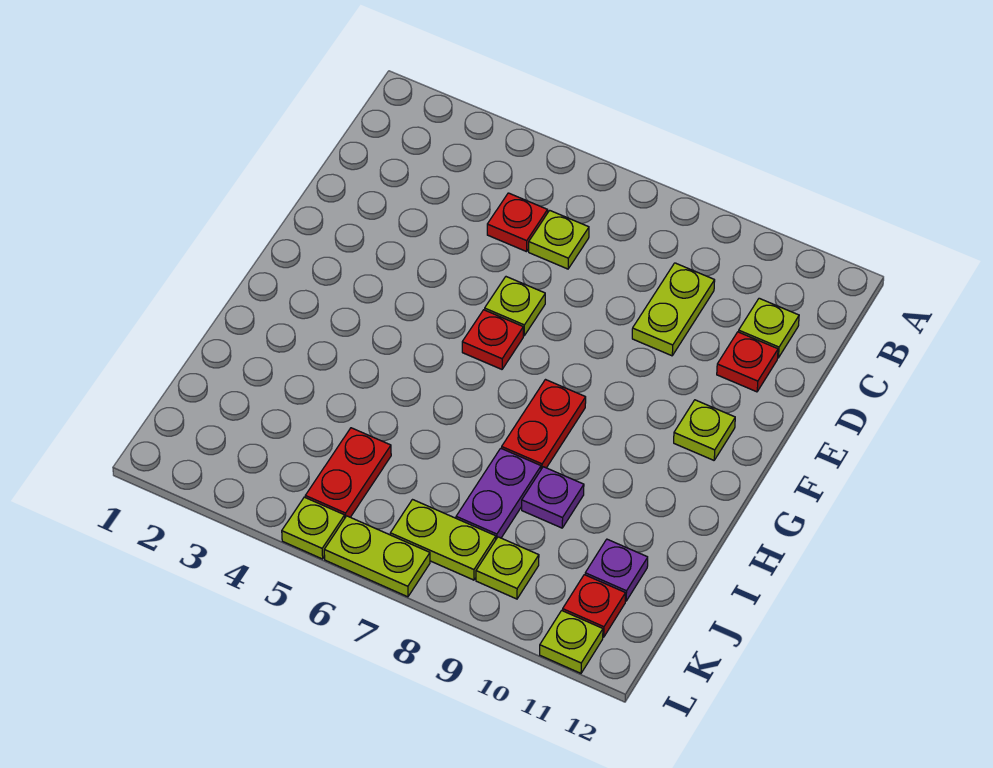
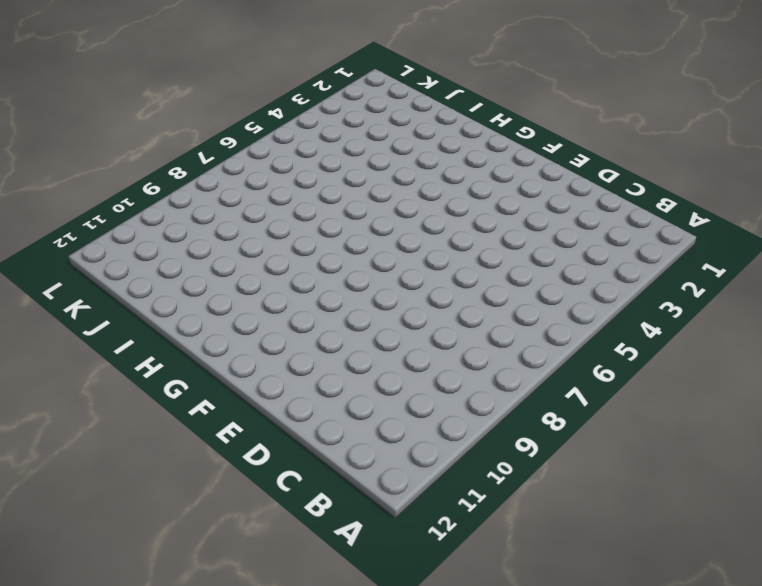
none -> red plate C5 level 1
none -> lime plate C6 level 1
none -> lime plate C9:D9 level 1

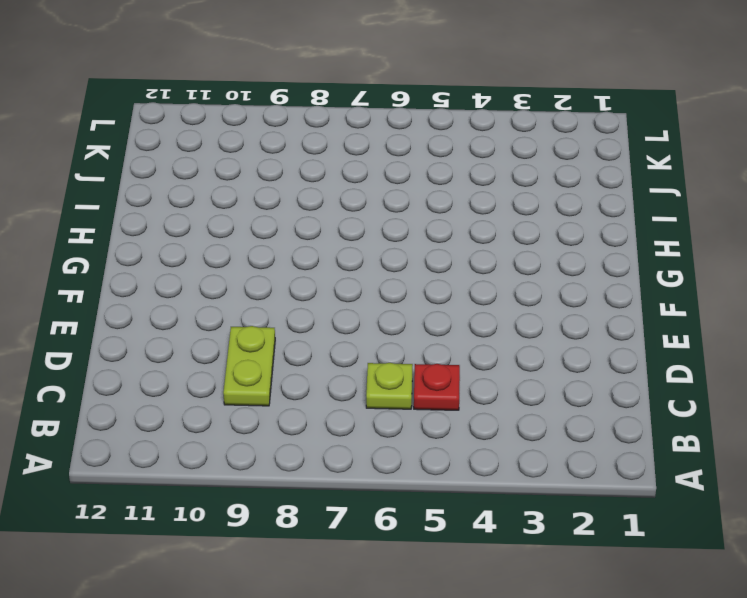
none -> lime plate C11 level 1
none -> red plate D11 level 1
none -> lime plate E6 level 1

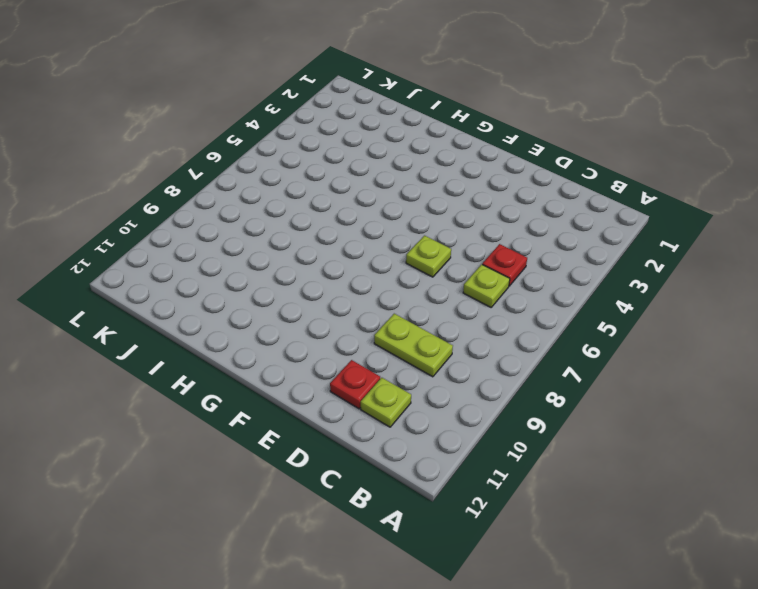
none -> red plate F6 level 1
none -> lime plate F11 level 1
none -> red plate G8:H8 level 1

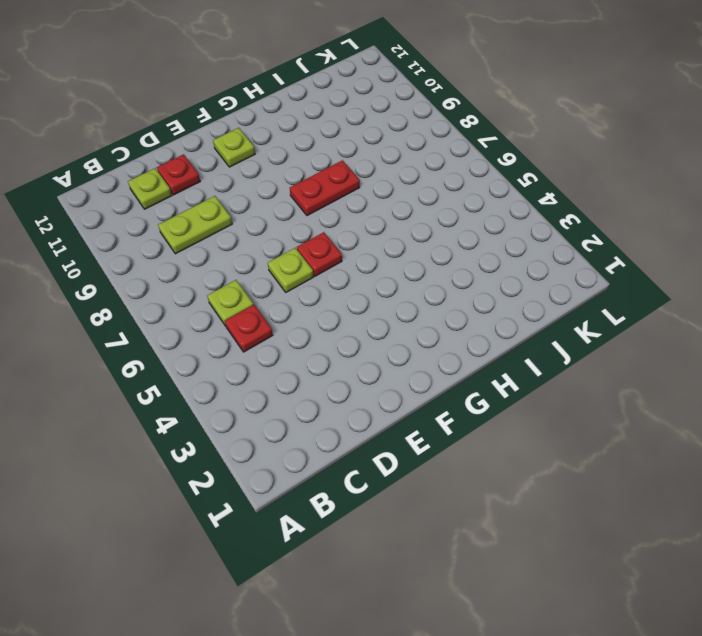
none -> purple plate I8:J8 level 1
none -> purple plate I9 level 1
none -> red plate J5:K5 level 1

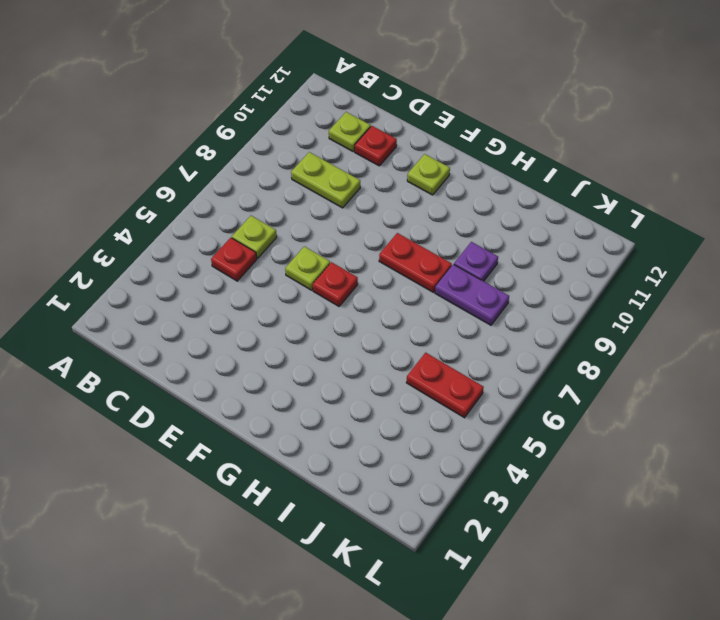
none -> purple plate J11 level 1
none -> lime plate K7:K8 level 1
none -> lime plate K9 level 1

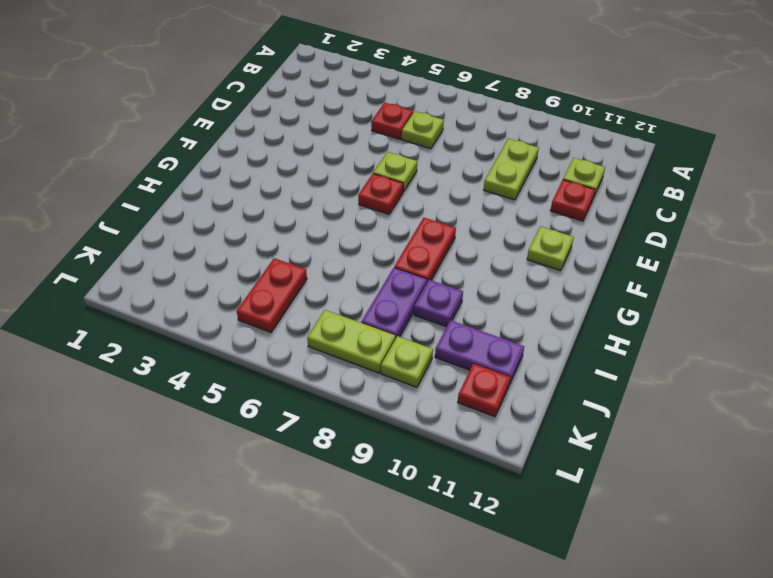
purple plate J10:J11 level 1 -> purple plate J11 level 1
none -> lime plate L5 level 1
none -> lime plate L6:L7 level 1
none -> lime plate L11 level 1

